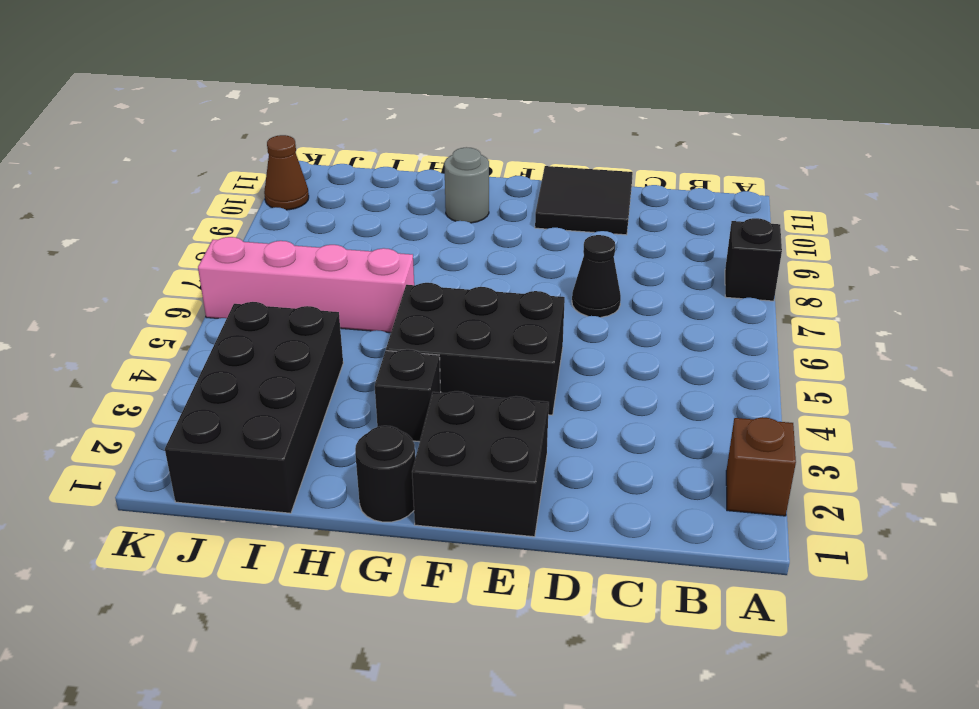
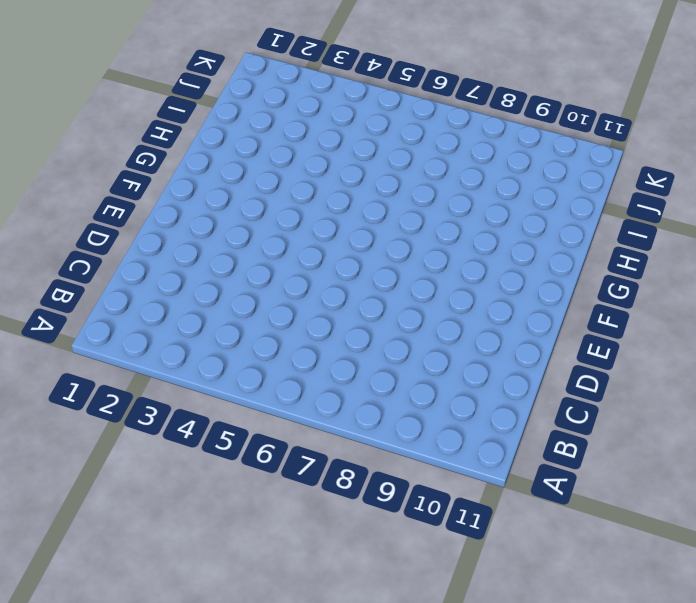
none -> brown brick A2 level 1
none -> black brick A8 level 1
none -> black cone D7 level 1

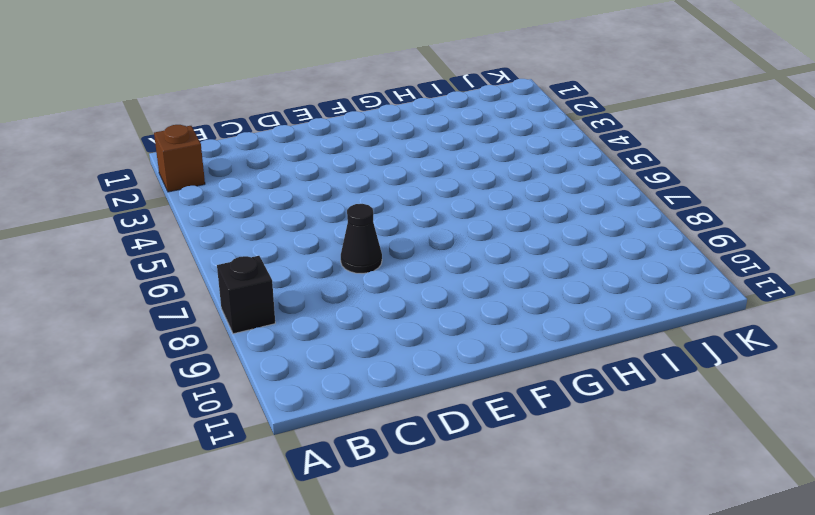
none -> black tile D10:E11 level 1
none -> black brick E1:F2 level 1
none -> black brick E4:G5 level 1

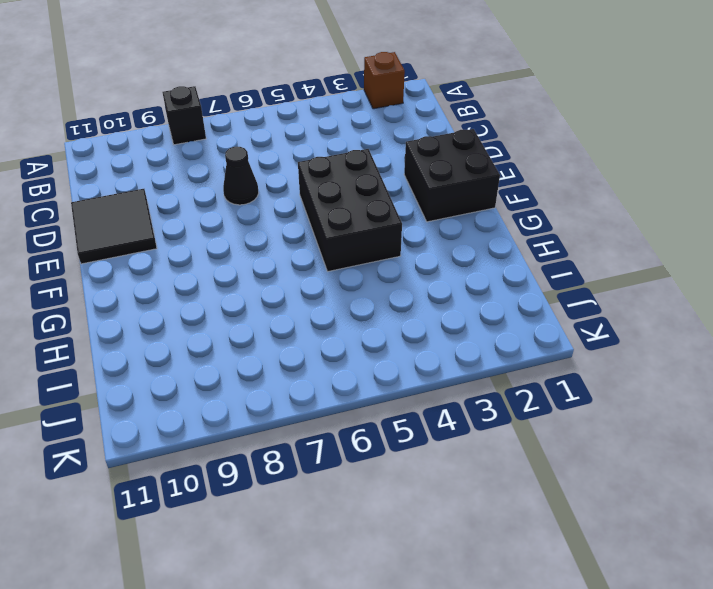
none -> black round brick G1 level 1
none -> black brick G3 level 1
none -> grey round brick G10 level 1

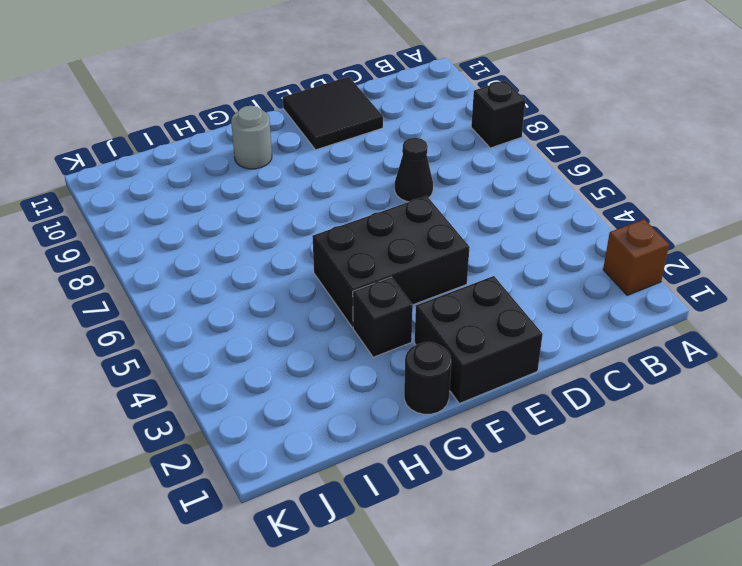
none -> pink brick H6:K6 level 1
none -> black brick I1:J4 level 1
none -> brown cone K10 level 1

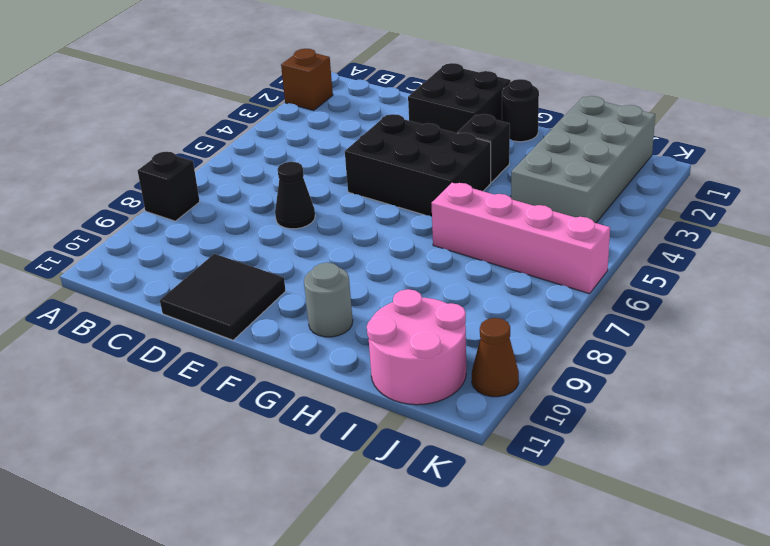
grey brick I1:J4 level 1 -> black brick I1:J4 level 1
pink round brick I10:J11 level 1 -> none

